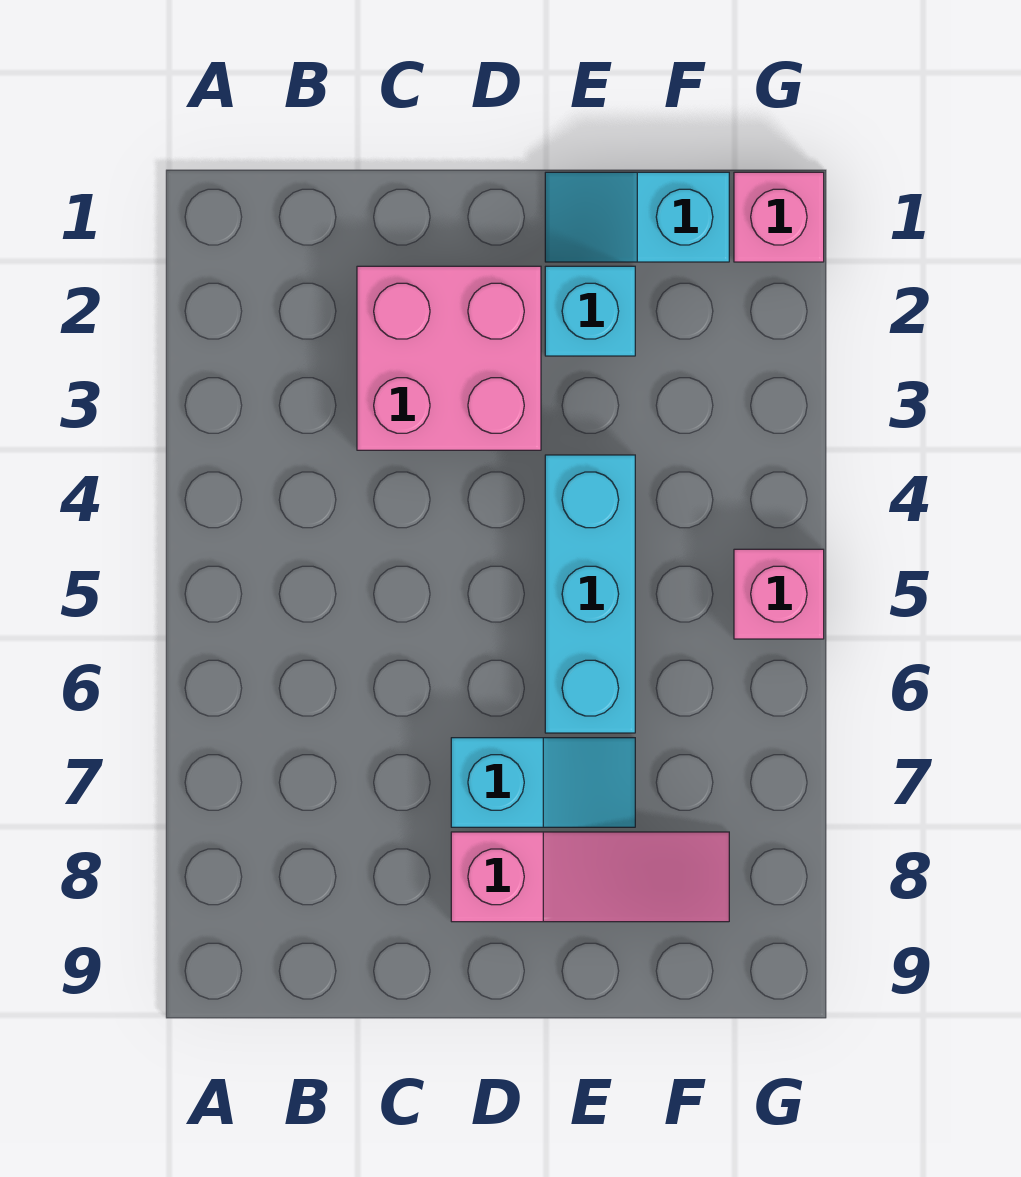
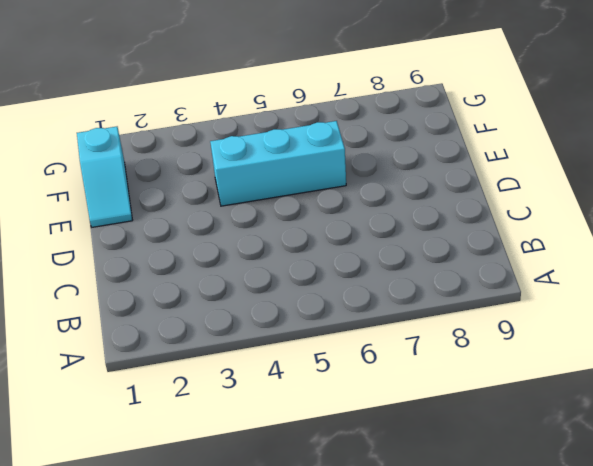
none -> pink brick C2:D3 level 1
none -> cyan slope D7:E7 level 1 top D

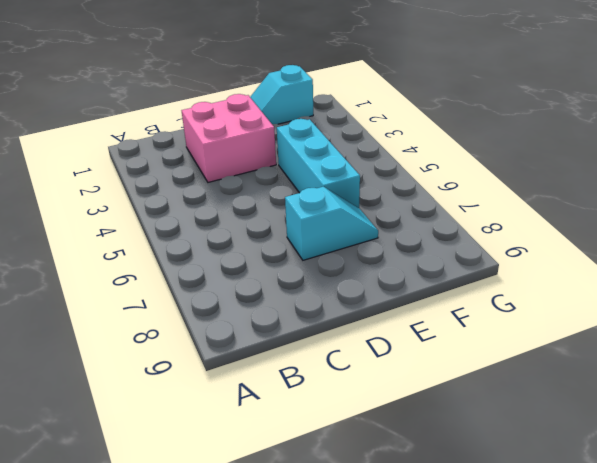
none -> pink slope D8:F8 level 1 top D
none -> cyan brick E2 level 1

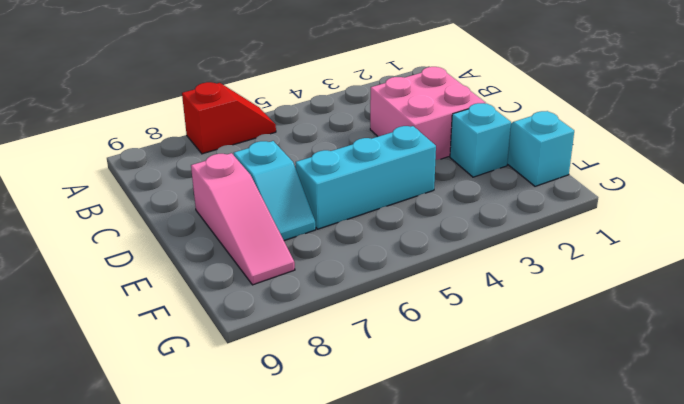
red slope A6:A7 level 1 top 7 -> none
none -> pink brick G1 level 1
none -> pink brick G5 level 1

